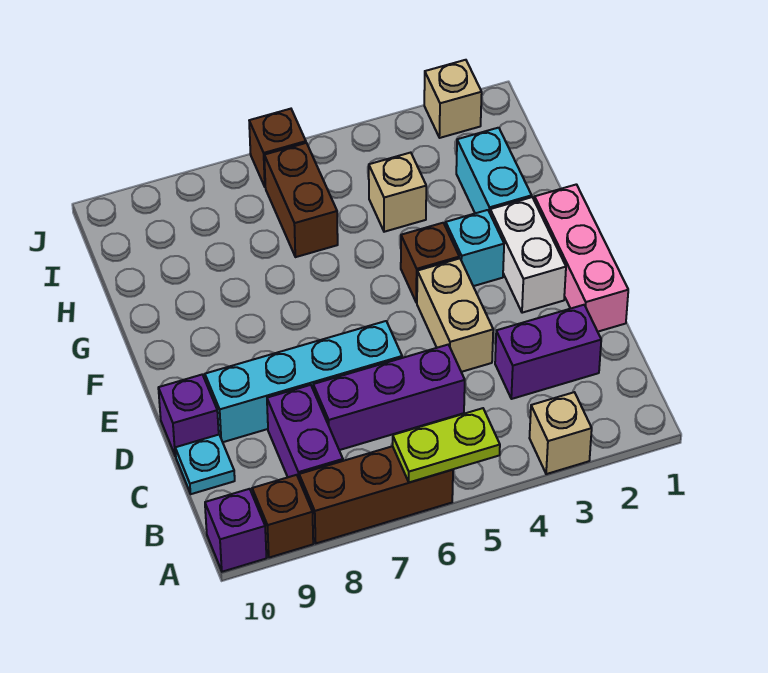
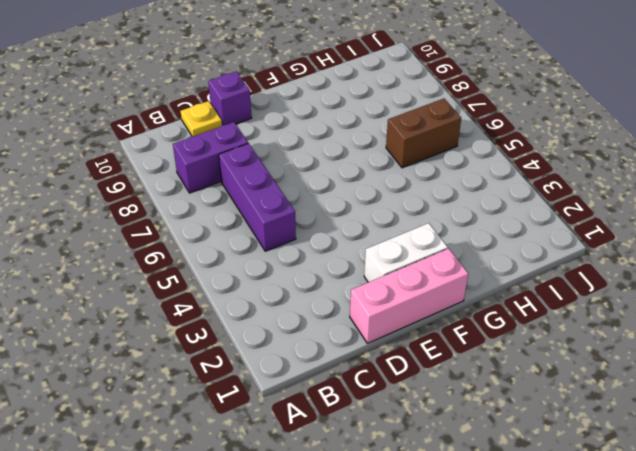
yellow plate C10 level 1 -> cyan plate C10 level 1
none -> tan brick A3 level 1
none -> brown brick A6:A8 level 1
none -> brown brick A9 level 1

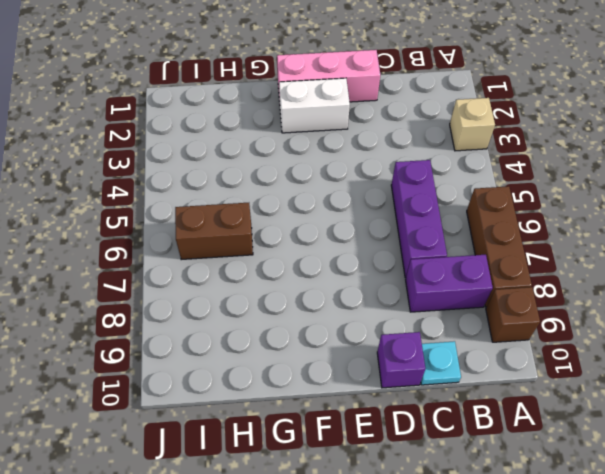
none -> purple brick A10 level 1
none -> purple brick C2:C3 level 1
none -> tan brick D4:E4 level 1

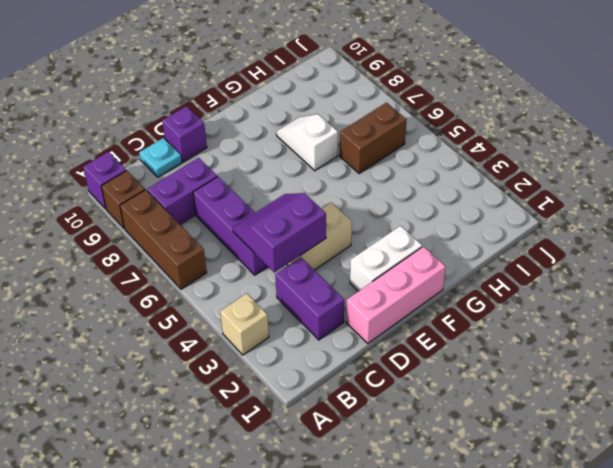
purple slope C4:D5 level 2 top 4 -> none
white slope G7:G8 level 1 top 7 -> none
none -> cyan brick D6:D9 level 1
none -> cyan brick F3 level 1
none -> brown brick F4 level 1

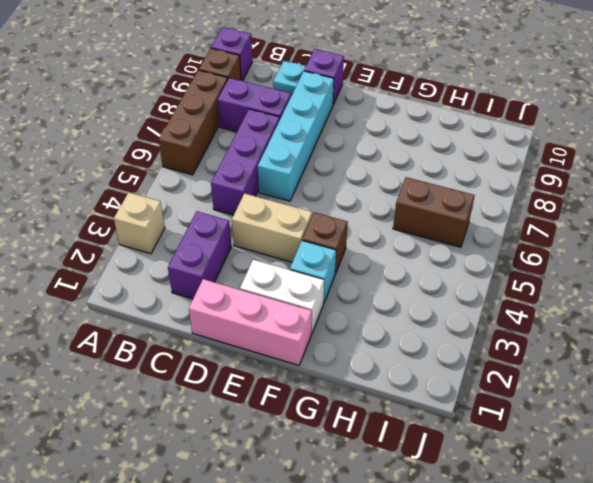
none -> cyan brick G2:H2 level 1
none -> tan brick H4 level 1
none -> tan brick J2 level 1

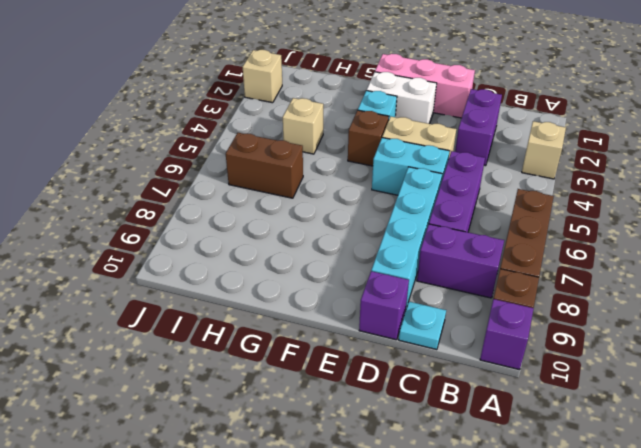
cyan brick D5:E5 level 1 -> cyan brick G2:H2 level 1
none -> brown brick J6 level 1
none -> lime plate A5:A6 level 2

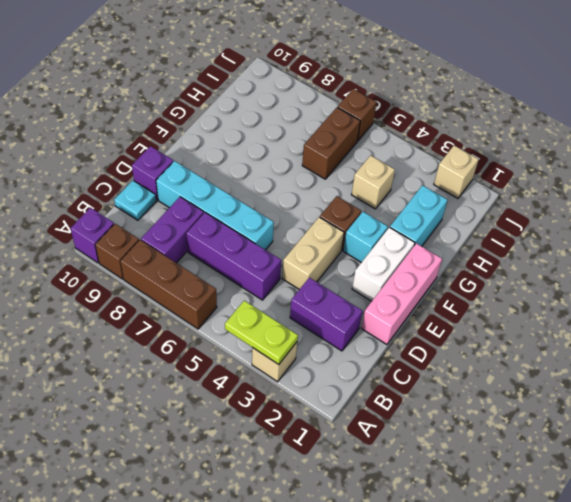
lime plate A3:A4 level 2 -> lime plate A5:A6 level 2

